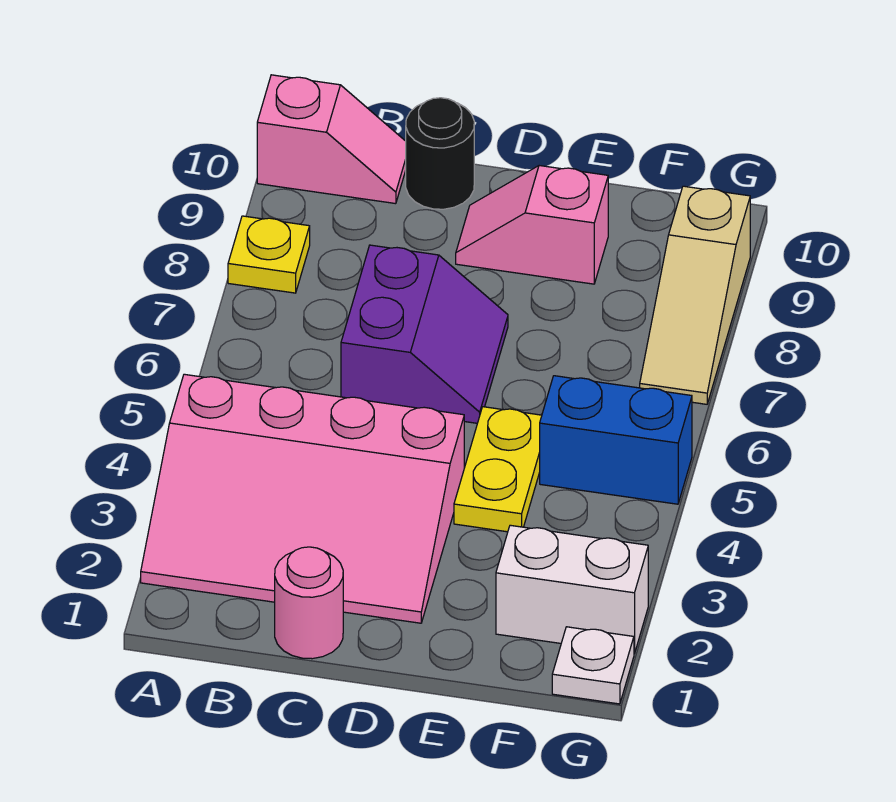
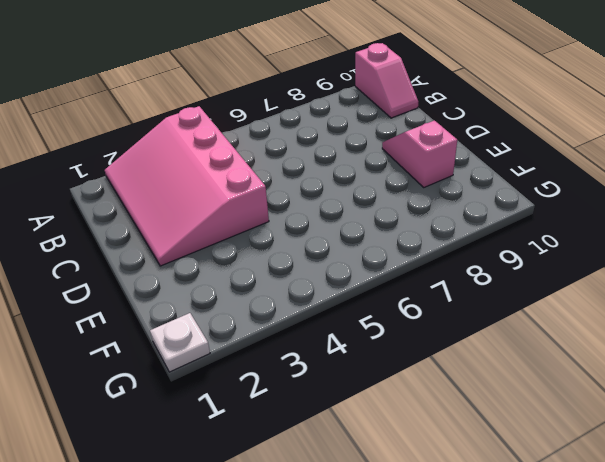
none -> yellow plate A8 level 1
none -> pink round brick C1 level 1
none -> purple slope C6:D7 level 1 top C

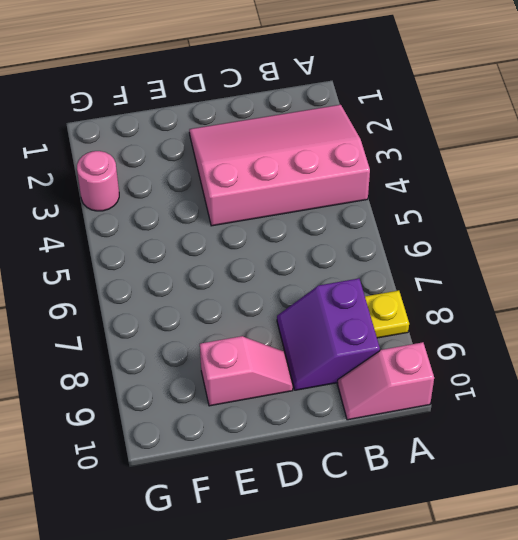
purple slope B8:C9 level 1 top B -> purple slope C6:D7 level 1 top C
pink round brick G3 level 1 -> pink round brick C1 level 1
none -> black round brick C10 level 1
none -> yellow plate E4:E5 level 1
none -> white brick F2:G2 level 1

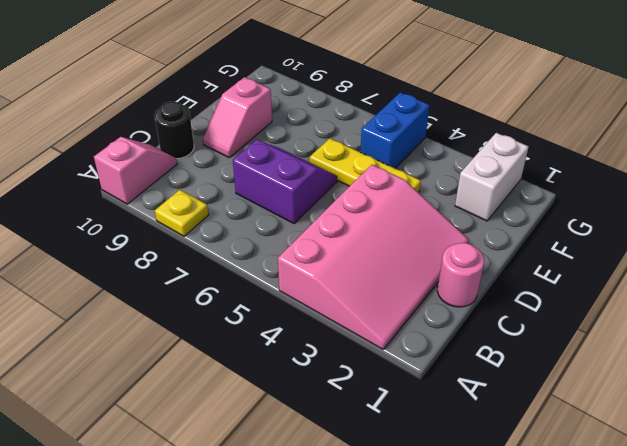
yellow plate E4:E6 level 1 -> yellow plate E4:E5 level 1
none -> white plate G1 level 1
none -> tan slope G7:G9 level 1 top 9

